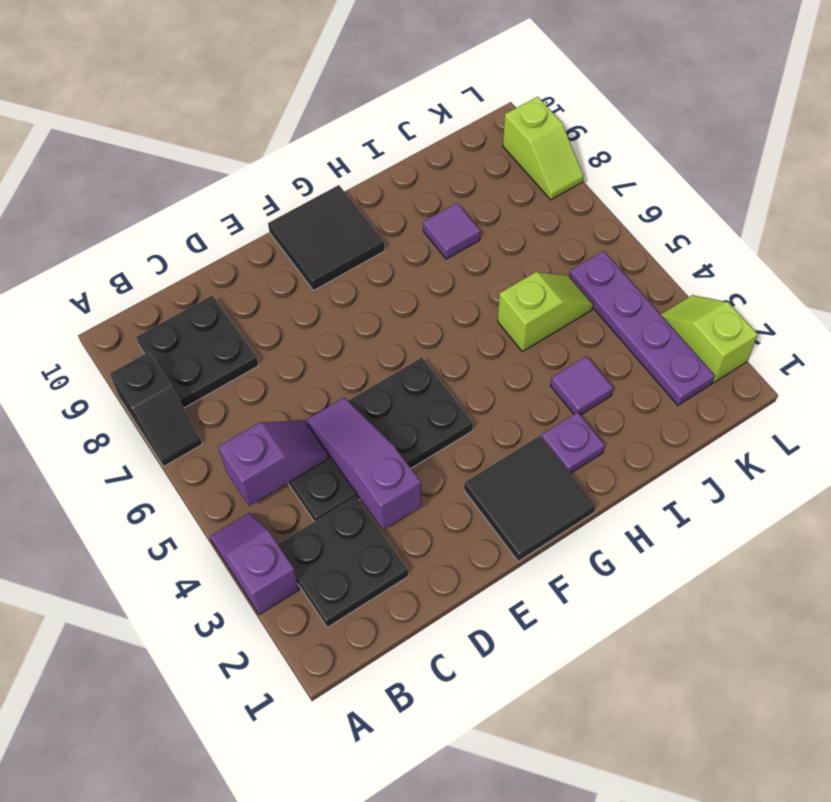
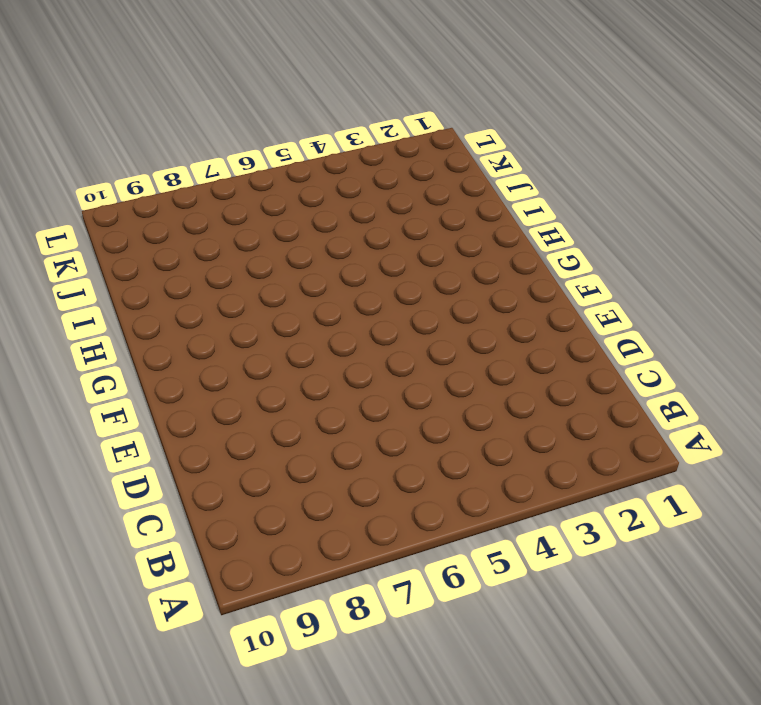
none -> purple slope A3:A4 level 1 top 3
none -> black slope A7:A8 level 1 top 8
none -> black plate B2:C3 level 1

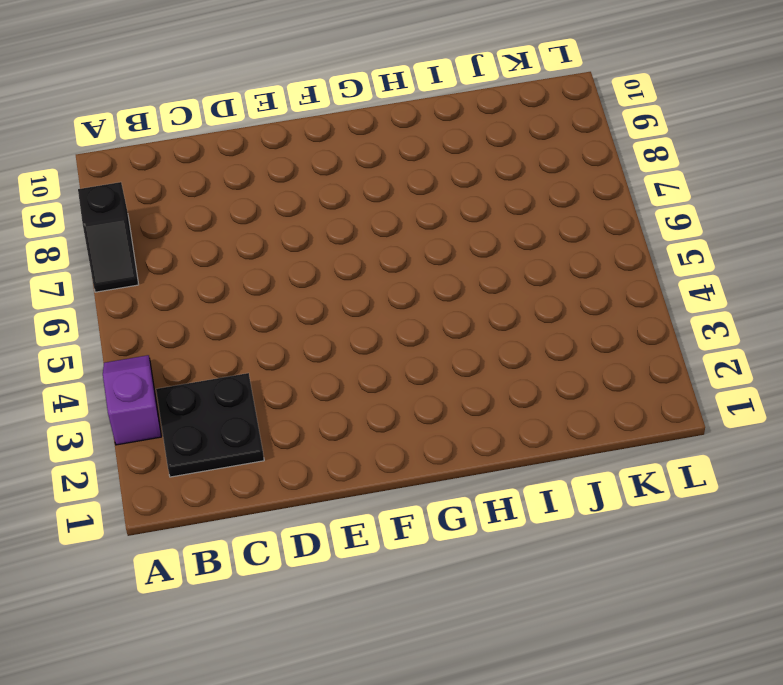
none -> black plate B8:C9 level 1
none -> black plate C4:F5 level 1
none -> black tile F1:G2 level 1

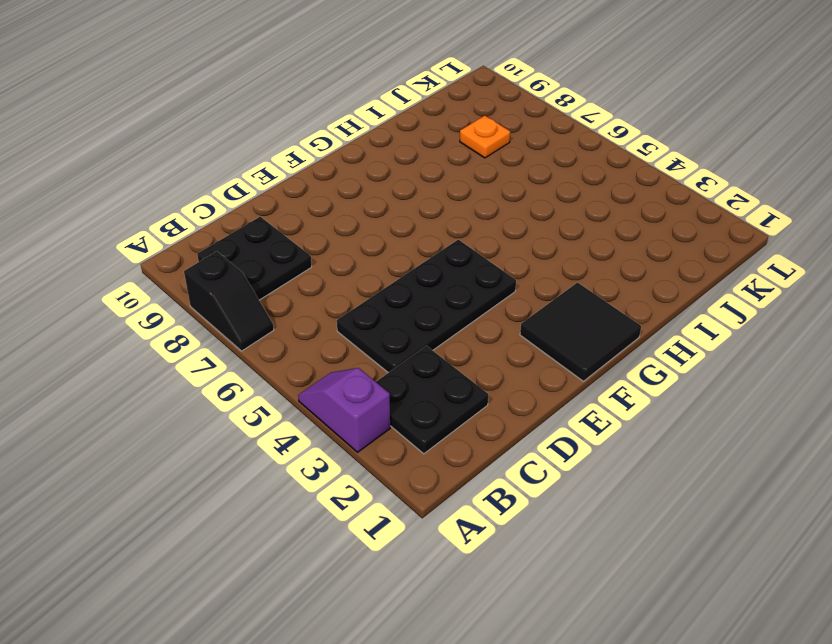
orange plate J8 level 1 -> none
none -> black tile F9:G10 level 1
none -> purple plate H2 level 1
none -> purple tile I3 level 1

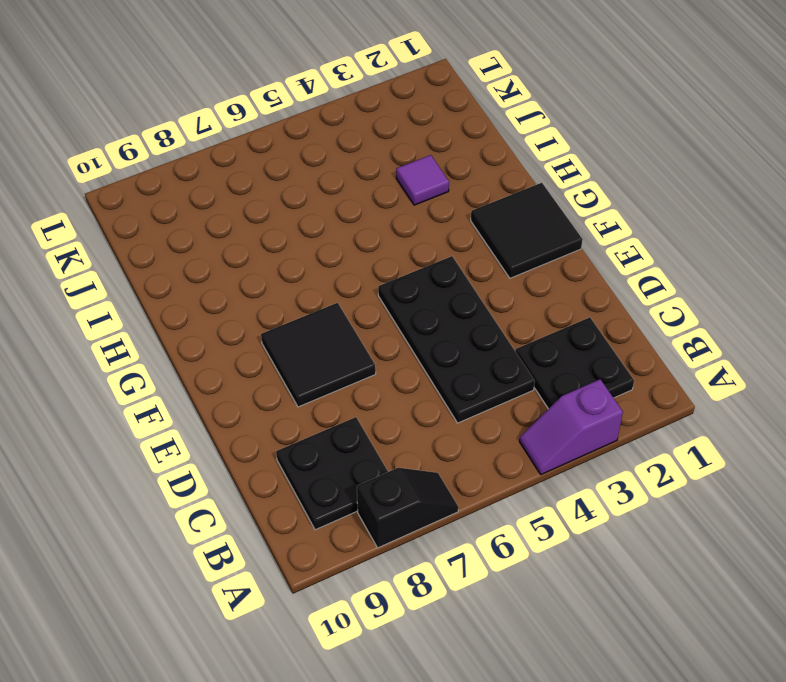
black tile E7:F8 level 1 -> black tile F9:G10 level 1
none -> purple plate H2 level 1
none -> lime slope I5:J5 level 1 top I
none -> purple tile I8 level 1

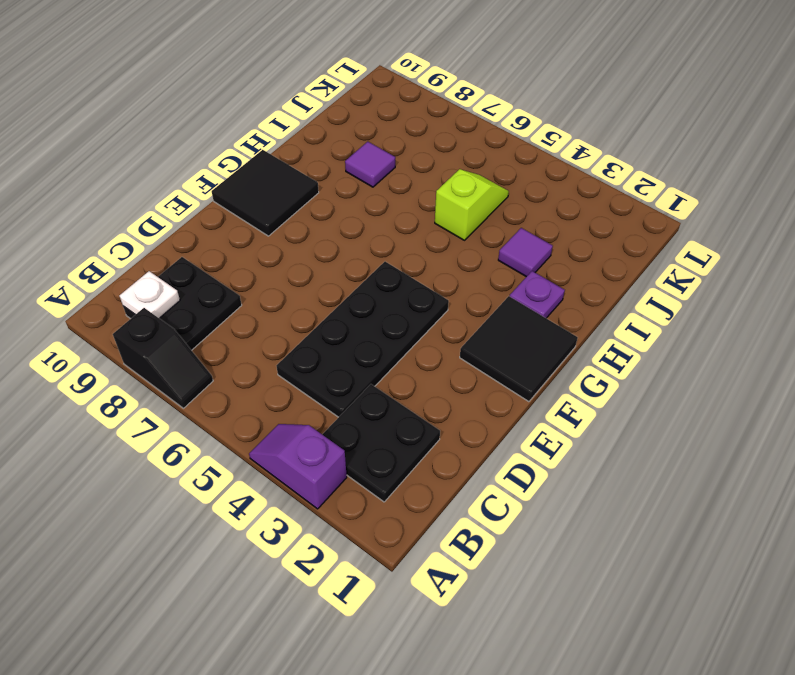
white plate B9 level 2 -> none
none -> purple plate K2:K5 level 1
none -> lime slope L2:L3 level 1 top 2
none -> lime slope L8:L9 level 1 top 9

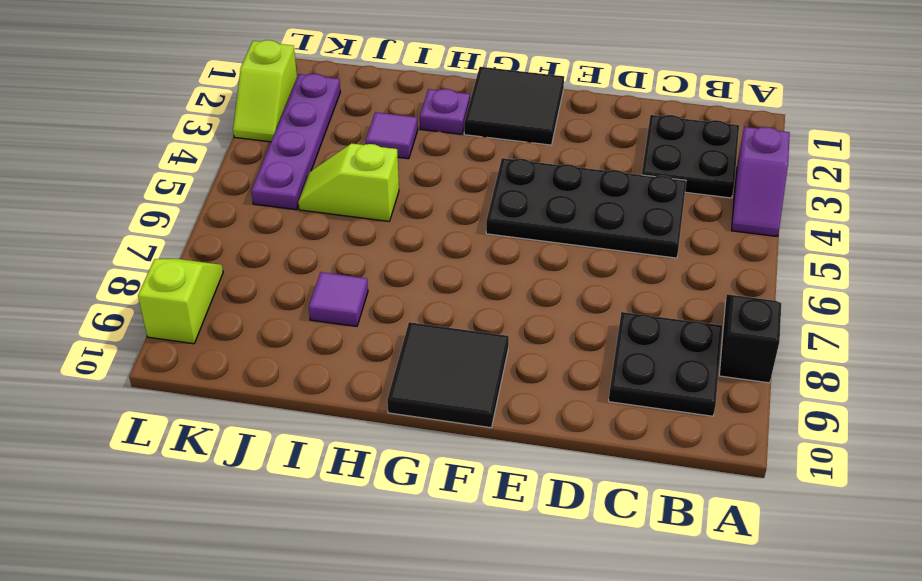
none -> purple slope B5:C5 level 2 top B
none -> purple slope D3:D5 level 2 top 3

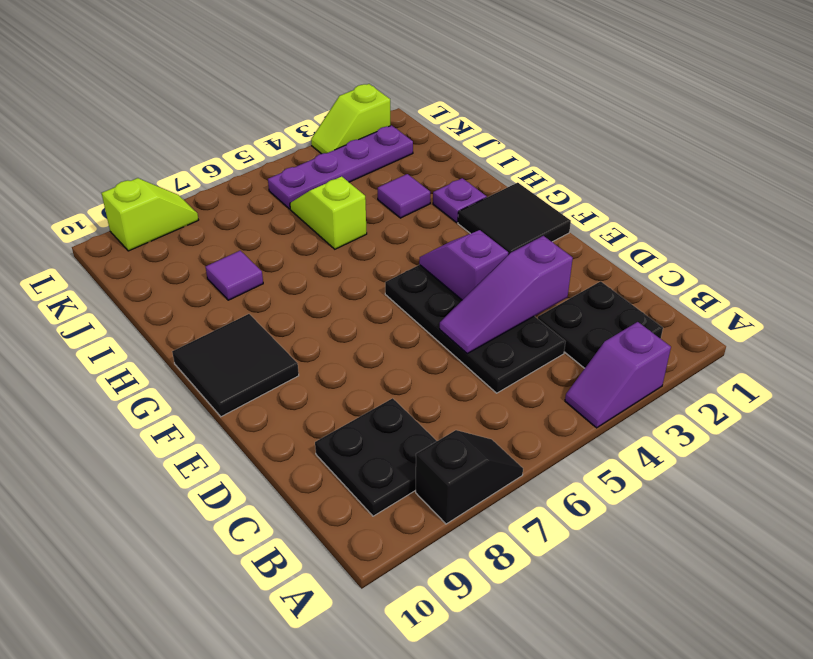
purple slope E4:F4 level 2 top E -> purple slope B5:C5 level 2 top B

